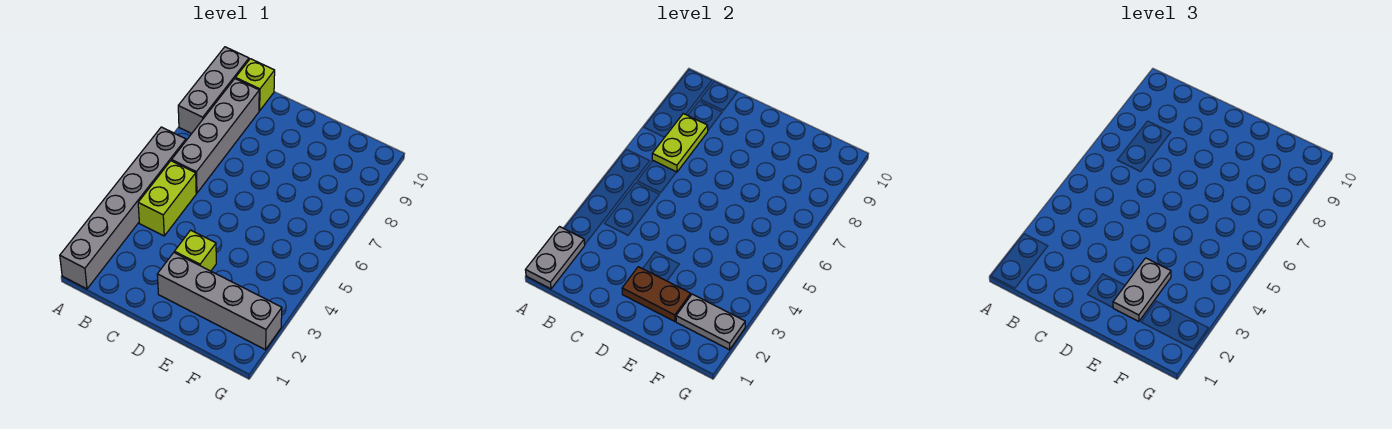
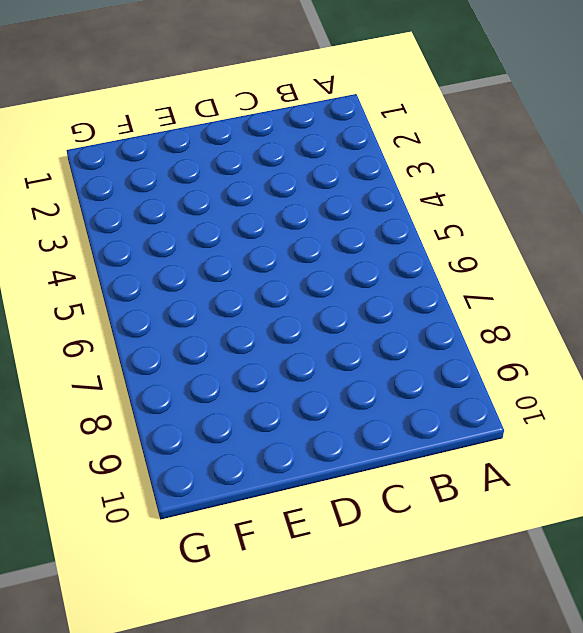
none -> grey brick A1:A6 level 1
none -> grey brick A8:A10 level 1
none -> lime brick B4:B5 level 1

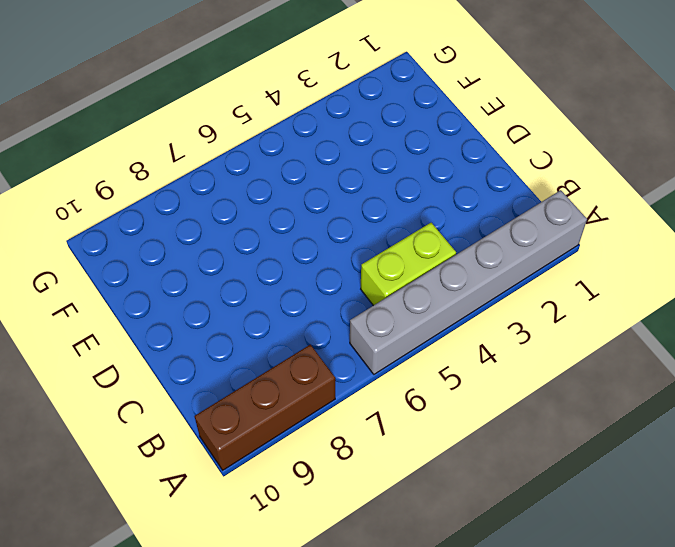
brown brick A8:A10 level 1 -> grey brick A8:A10 level 1
none -> grey brick B6:B9 level 1
none -> lime brick B10 level 1
none -> grey brick D2:G2 level 1

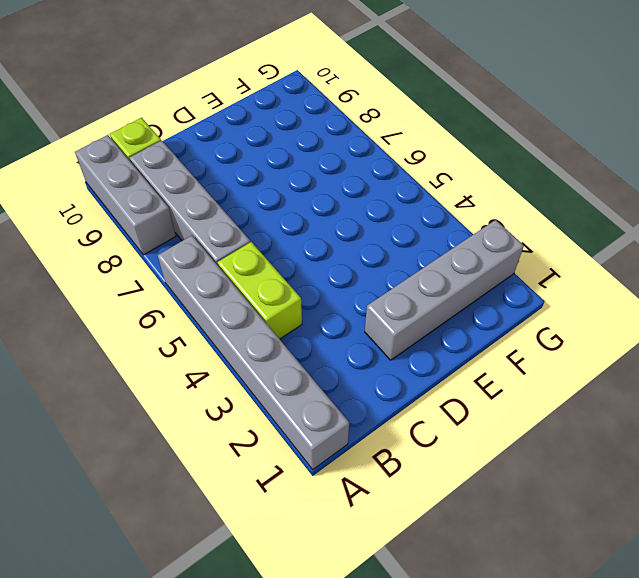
none -> lime brick D3 level 1
none -> grey plate A1:A2 level 2
none -> lime plate B7:B8 level 2

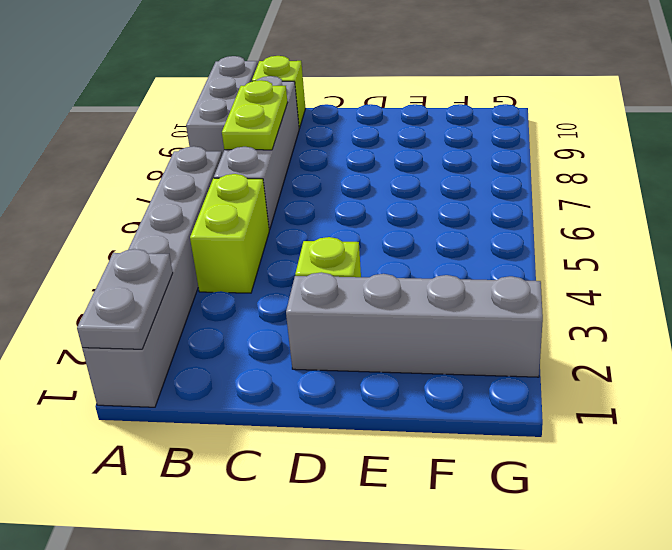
none -> brown plate D2:E2 level 2
none -> grey plate F2:G2 level 2
none -> grey plate E2:E3 level 3

